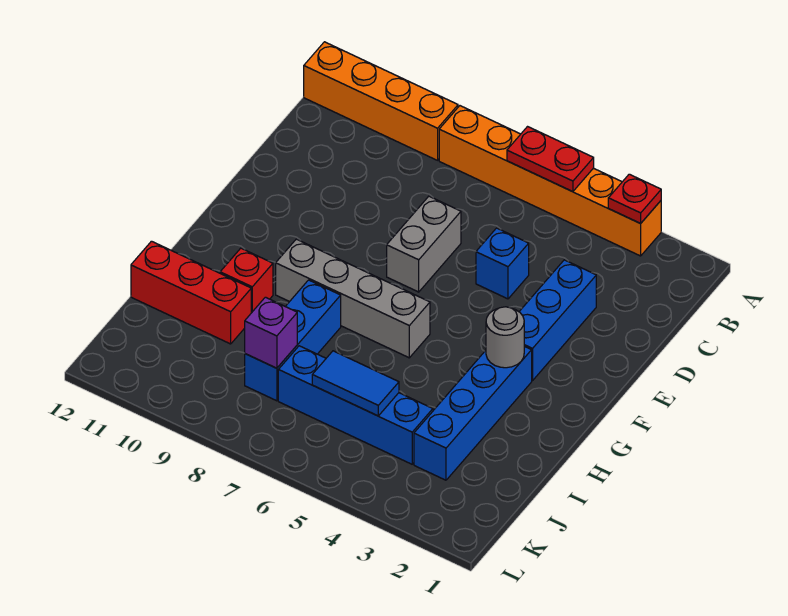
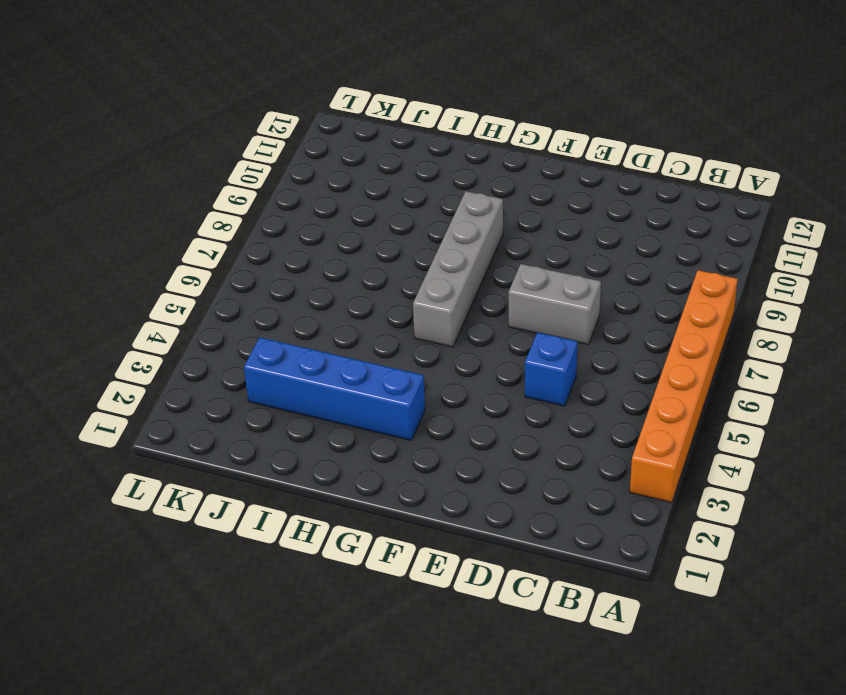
none -> orange brick A9:A12 level 1
none -> blue brick D3:F3 level 1
none -> blue brick H8:J8 level 1

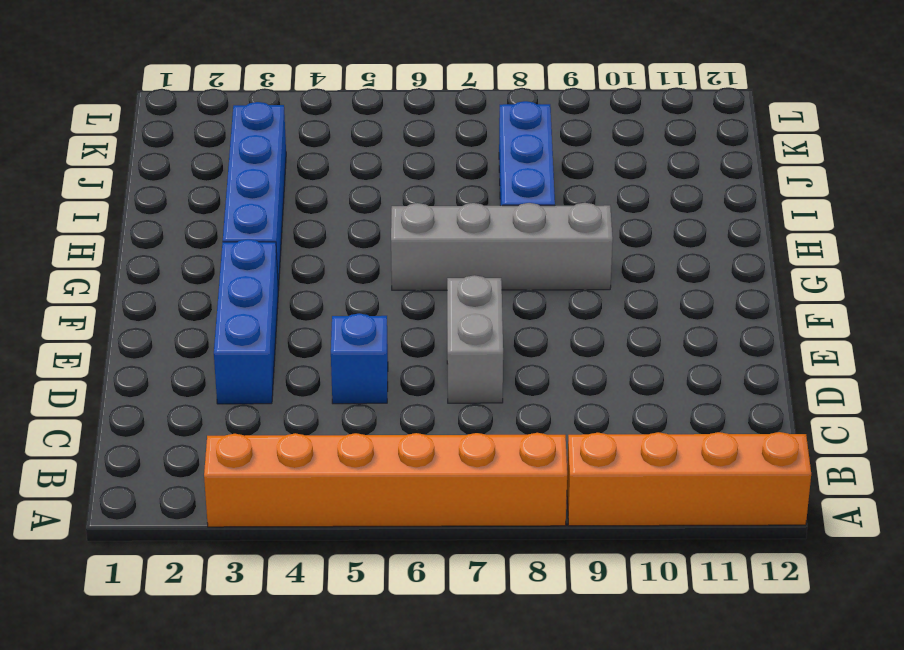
none -> red brick H10 level 1
none -> red brick I10:I12 level 1
none -> blue brick J4:J7 level 1

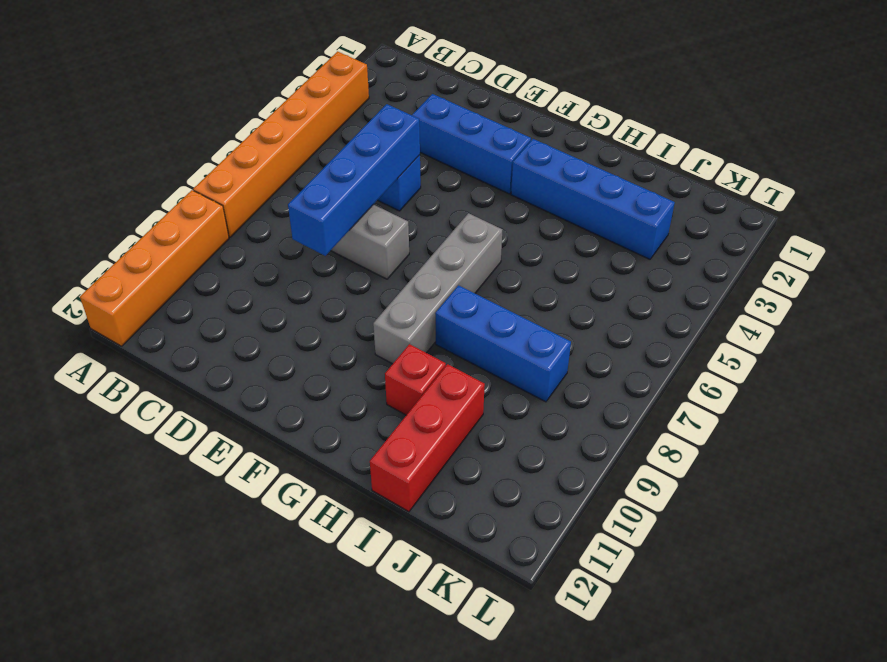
blue brick D5:D8 level 2 -> blue brick J4:J7 level 1
none -> red plate A3 level 2
none -> red plate A5:A6 level 2
none -> grey round brick G3 level 2

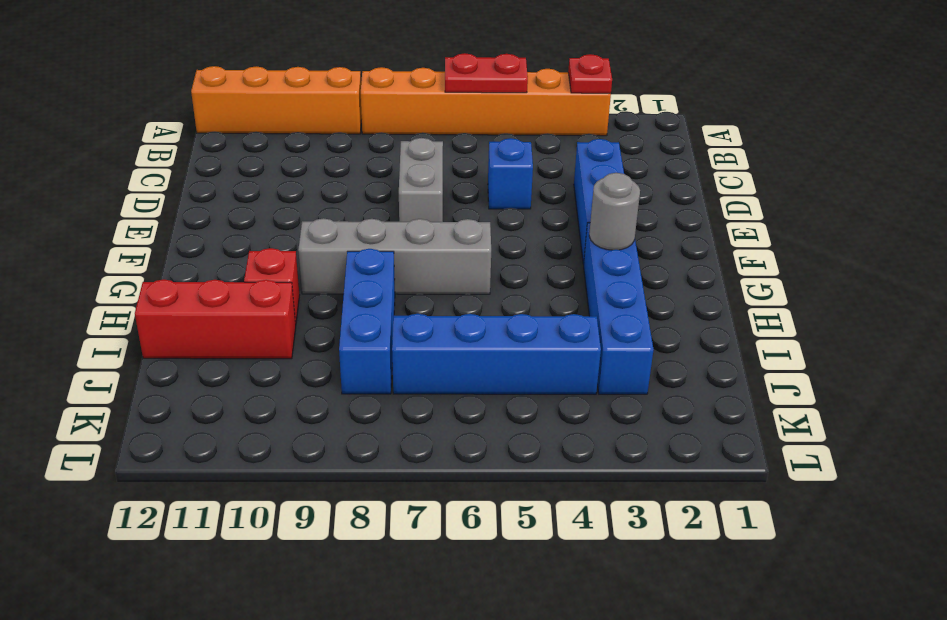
none -> blue tile J5:J6 level 2
none -> purple brick J8 level 2

